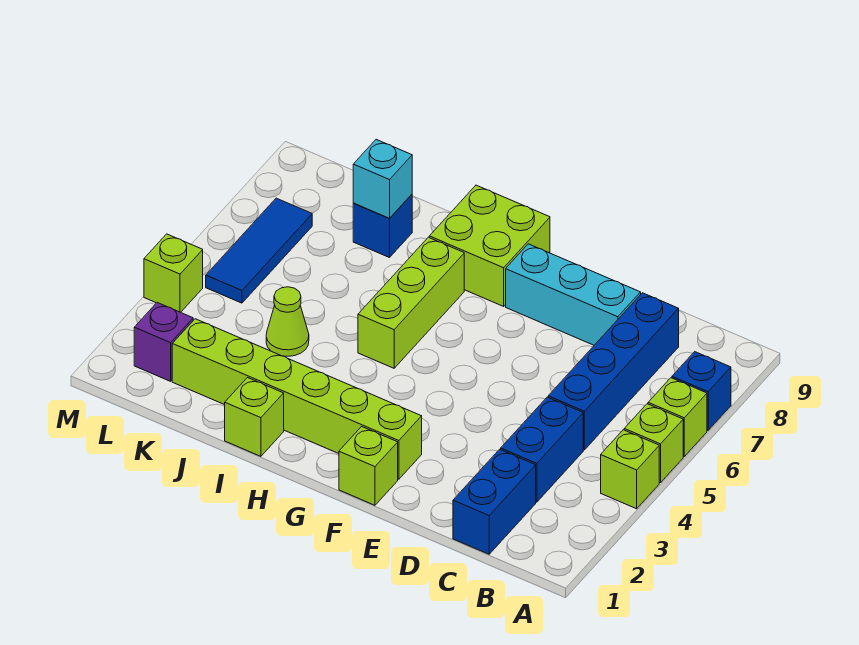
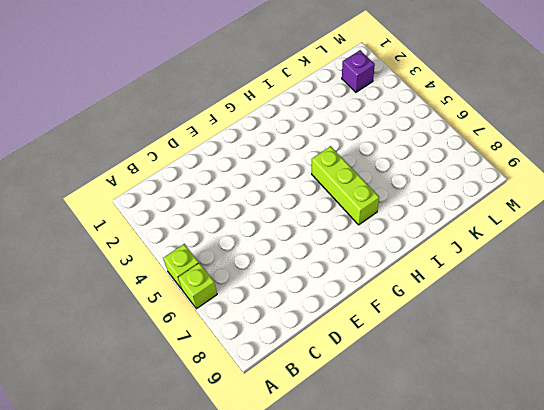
none -> lime brick A4 level 1
none -> blue brick A7 level 1
none -> blue brick C1:C2 level 1

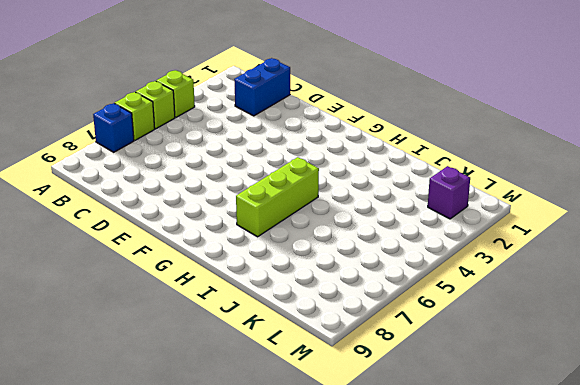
none -> blue brick C3:C4 level 1
none -> blue brick C5:C8 level 1
none -> cyan brick D8:F8 level 1

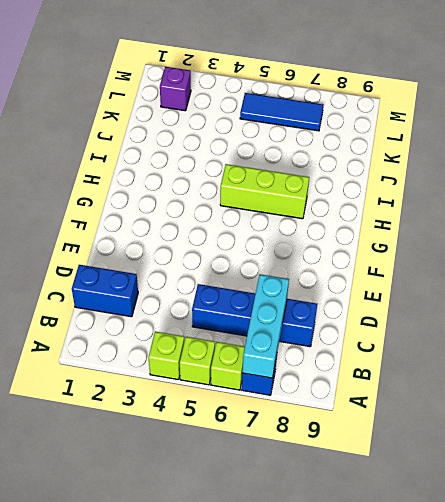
cyan brick A7:C7 level 2 -> cyan brick D8:F8 level 1
none -> blue brick C3:C4 level 1
none -> lime brick F1 level 1
none -> lime brick F2:K2 level 1

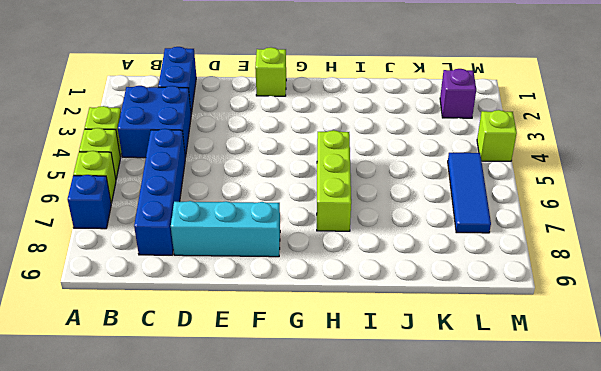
blue brick B3:C4 level 1 -> blue brick C3:C4 level 1
none -> lime brick F2:K2 level 1
none -> lime brick G8:H9 level 1
none -> lime brick I1 level 1

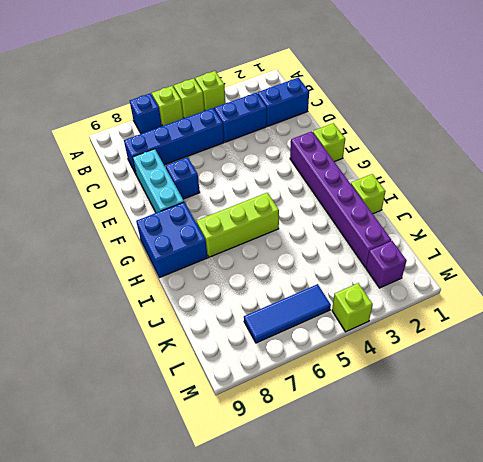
blue brick E7 level 1 -> blue brick J8 level 1
purple brick F2:K2 level 1 -> lime brick F2:K2 level 1
blue brick G8:H9 level 1 -> lime brick G8:H9 level 1
none -> lime cone J4 level 1
none -> cyan brick J8 level 2

